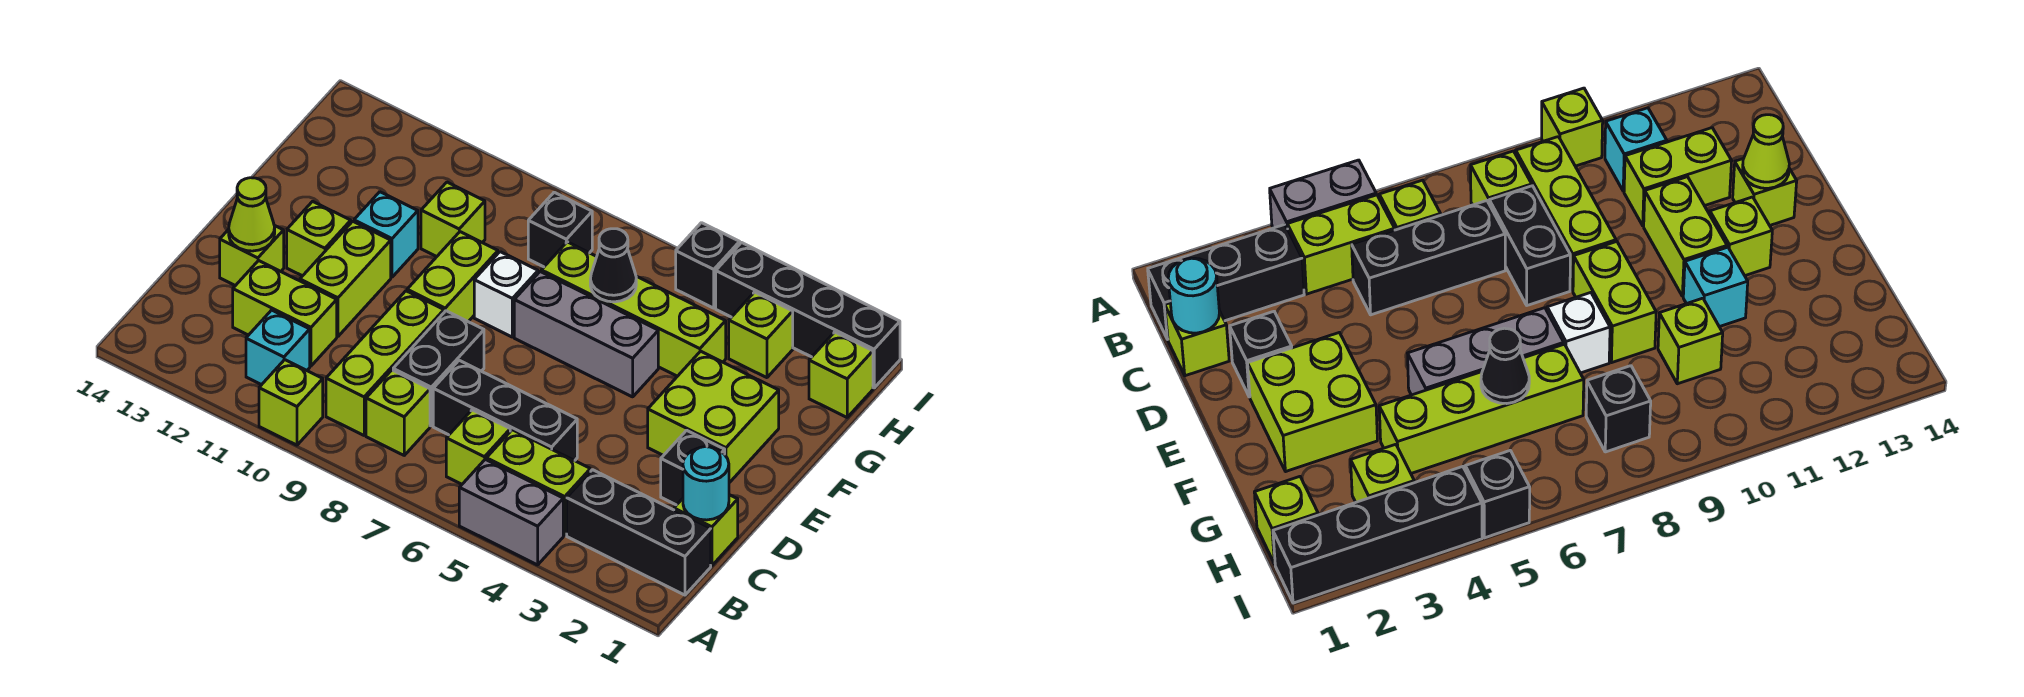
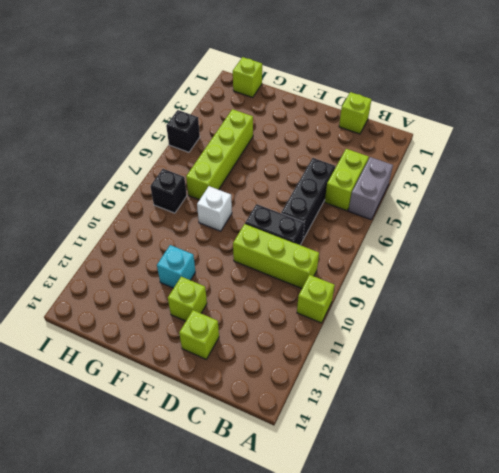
none -> black brick B1:B3 level 1
none -> lime brick B6 level 1
none -> lime brick B8 level 1
none -> cyan brick B11 level 1

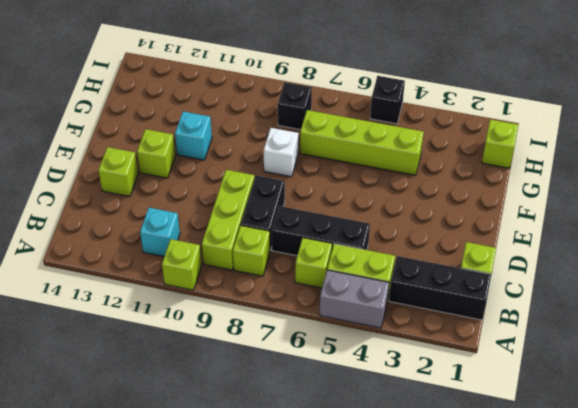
none -> lime brick C11:C12 level 1
none -> black brick D2 level 1
none -> lime brick D11:E11 level 1
none -> lime brick E2:F3 level 1

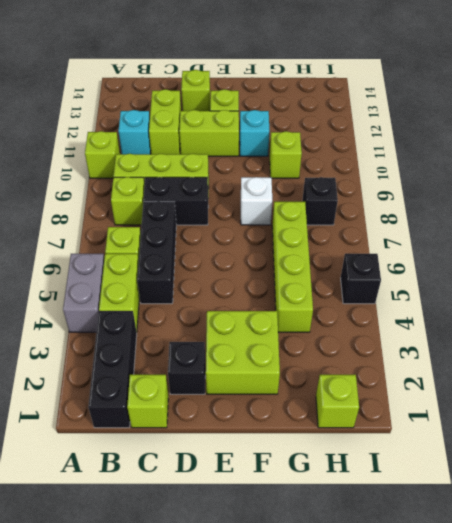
none -> lime brick E9:F9 level 1
none -> grey brick F5:F7 level 1
none -> lime brick H3 level 1
none -> black brick I1:I4 level 1

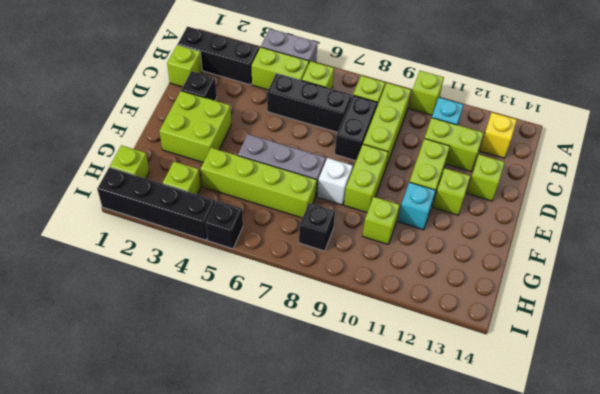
yellow brick B13 level 1 -> none
none -> cyan round brick C1 level 2
none -> lime cone D13 level 2
none -> black cone G6 level 2

